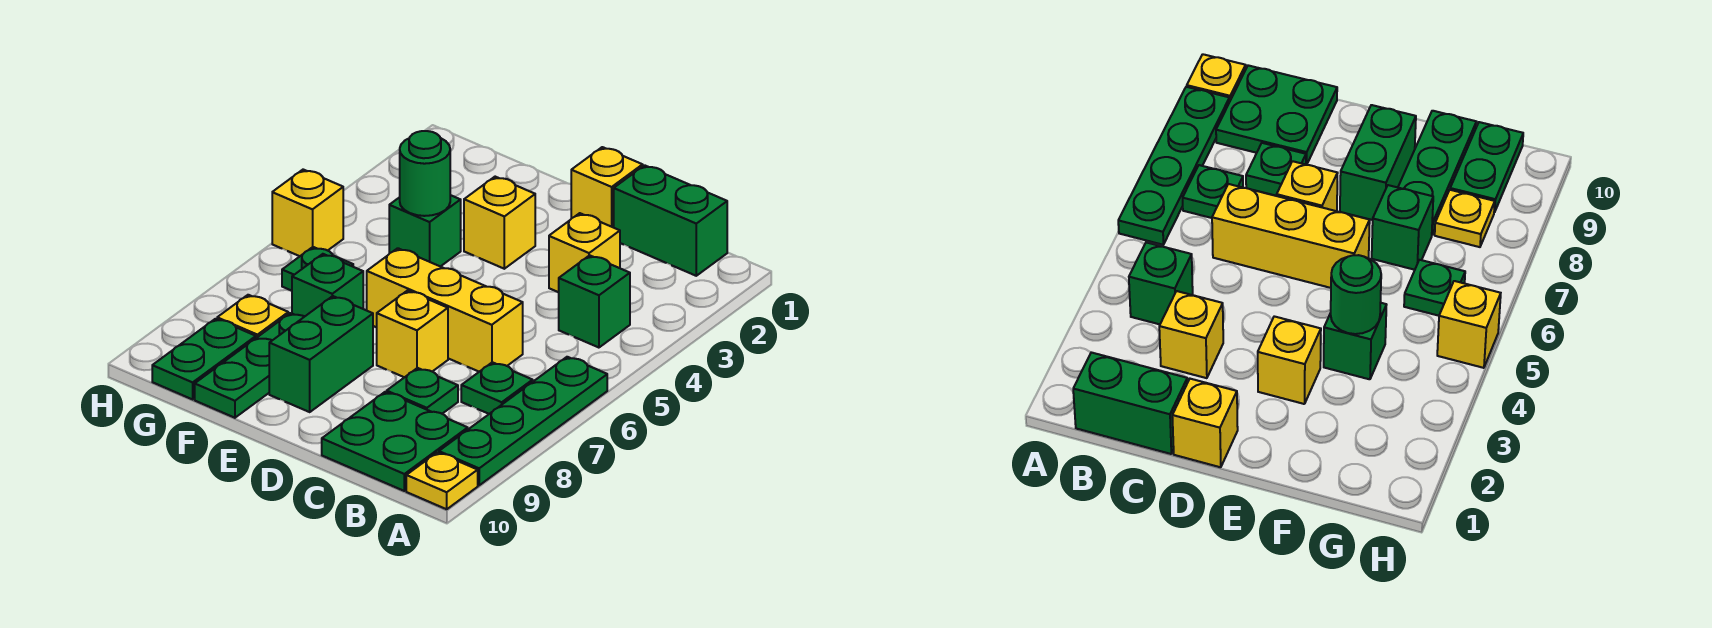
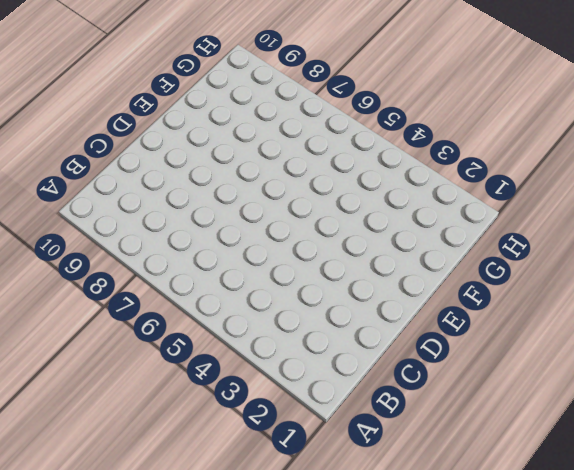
none -> green plate A6:A9 level 1
none -> yellow plate A10 level 1
none -> green brick B1:C1 level 1

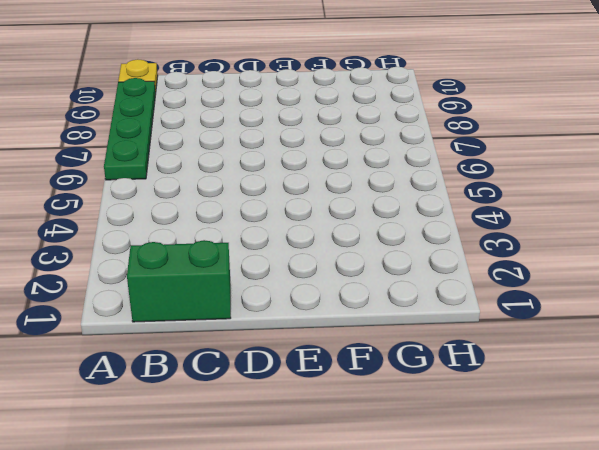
none -> green brick B4 level 1
none -> green plate B7 level 1
none -> green plate B9:C10 level 1

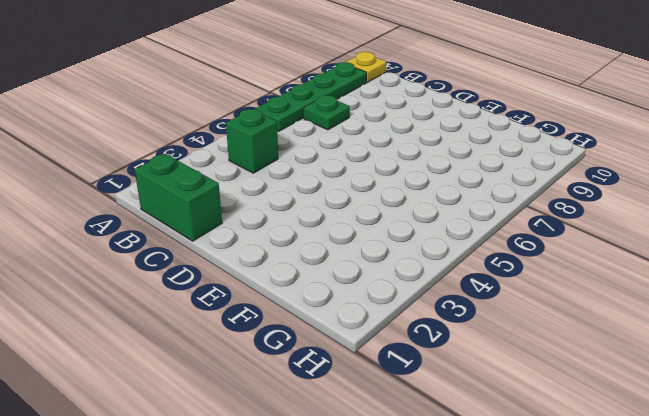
none -> green plate B9:C10 level 1
none -> yellow brick C3 level 1
none -> yellow brick C6:E6 level 1

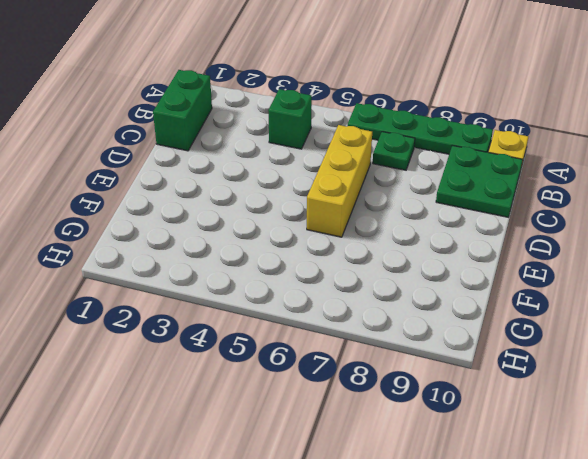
none -> yellow brick C3 level 1
none -> green plate C8 level 1
none -> yellow brick D1 level 1

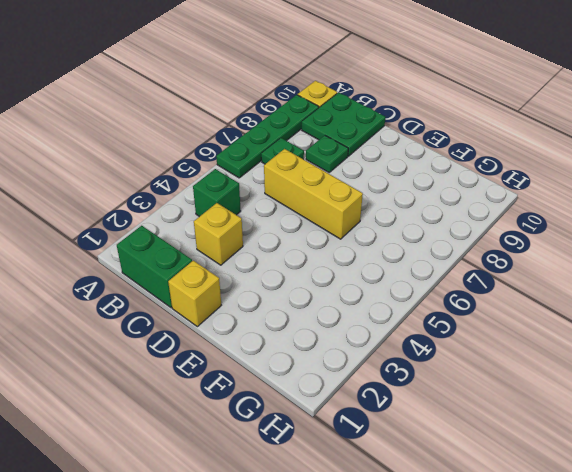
none -> yellow brick D7 level 1
none -> yellow brick E3 level 1
none -> green brick E8:E9 level 1

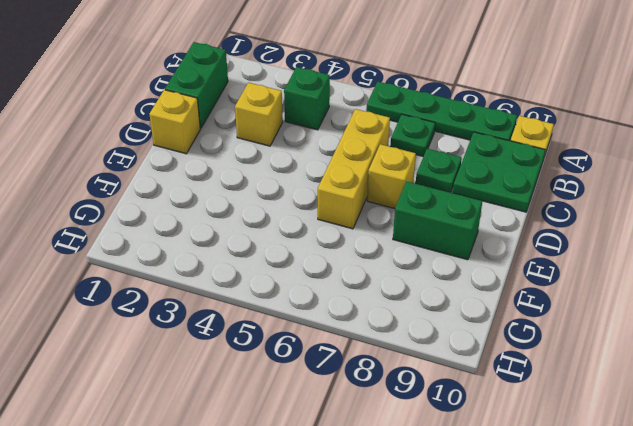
none -> yellow brick E3 level 1
none -> green brick F4 level 1
none -> green brick F7 level 1

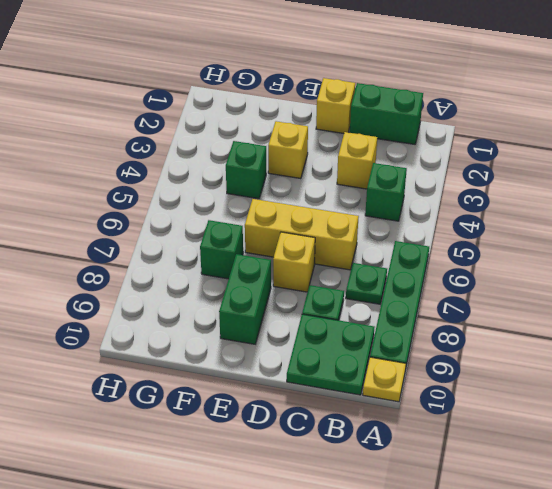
none -> green plate F8:F10 level 1
none -> green plate G6 level 1
none -> yellow plate G8 level 1

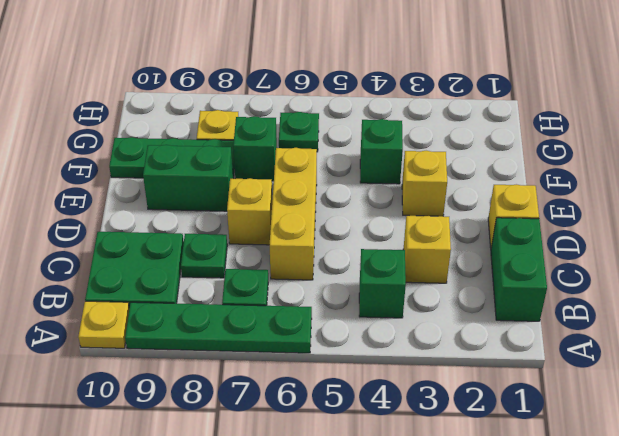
none -> green plate G9:G10 level 1
none -> yellow brick H5 level 1
none -> green round brick F4 level 2

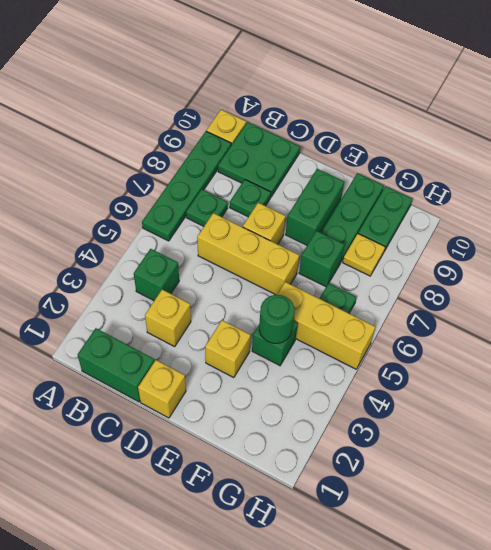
yellow brick F5:H5 level 1 -> yellow brick H5 level 1

